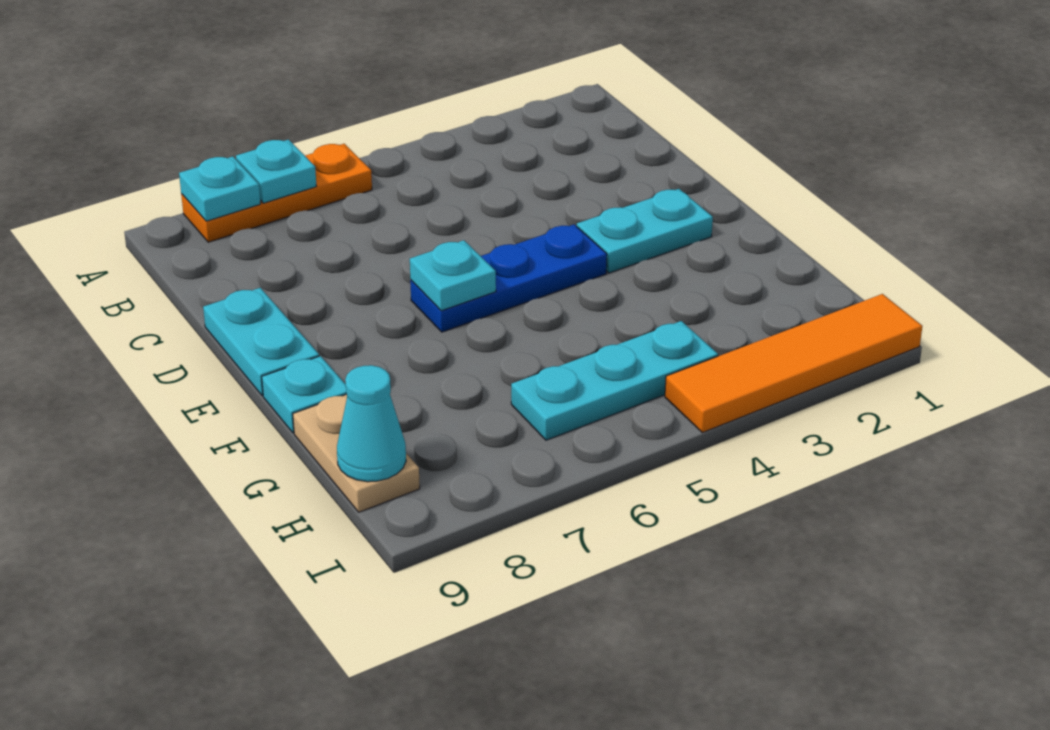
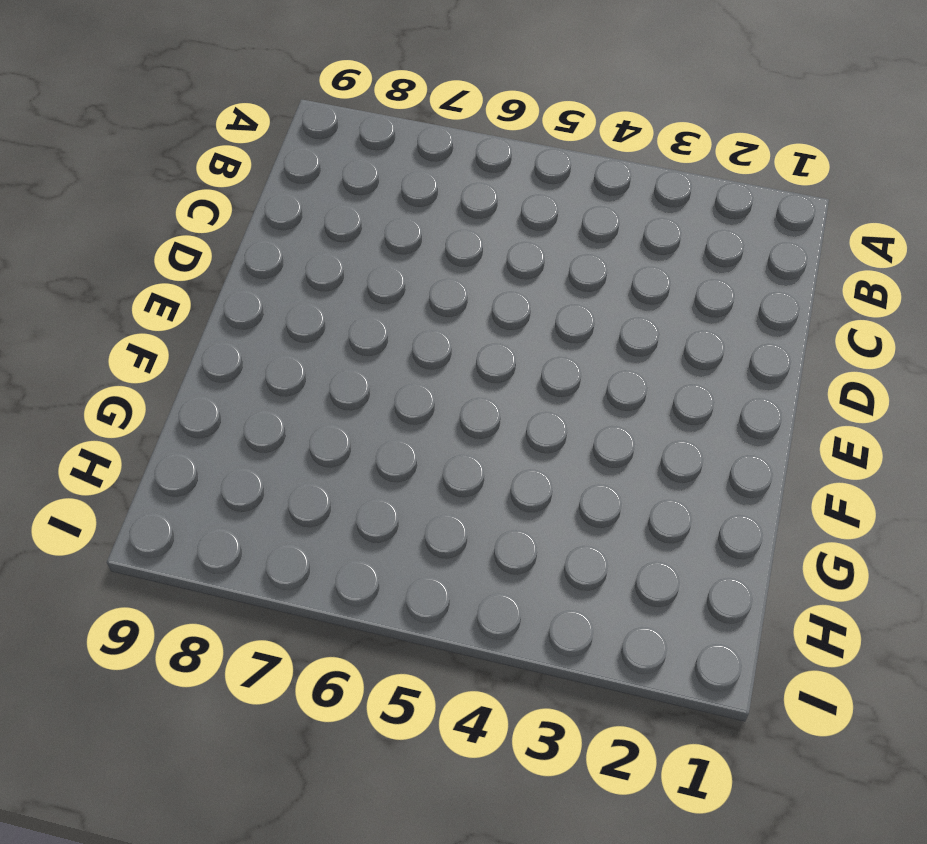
none -> orange plate A6:A8 level 1
none -> cyan plate D9:E9 level 1
none -> cyan plate E2:E3 level 1

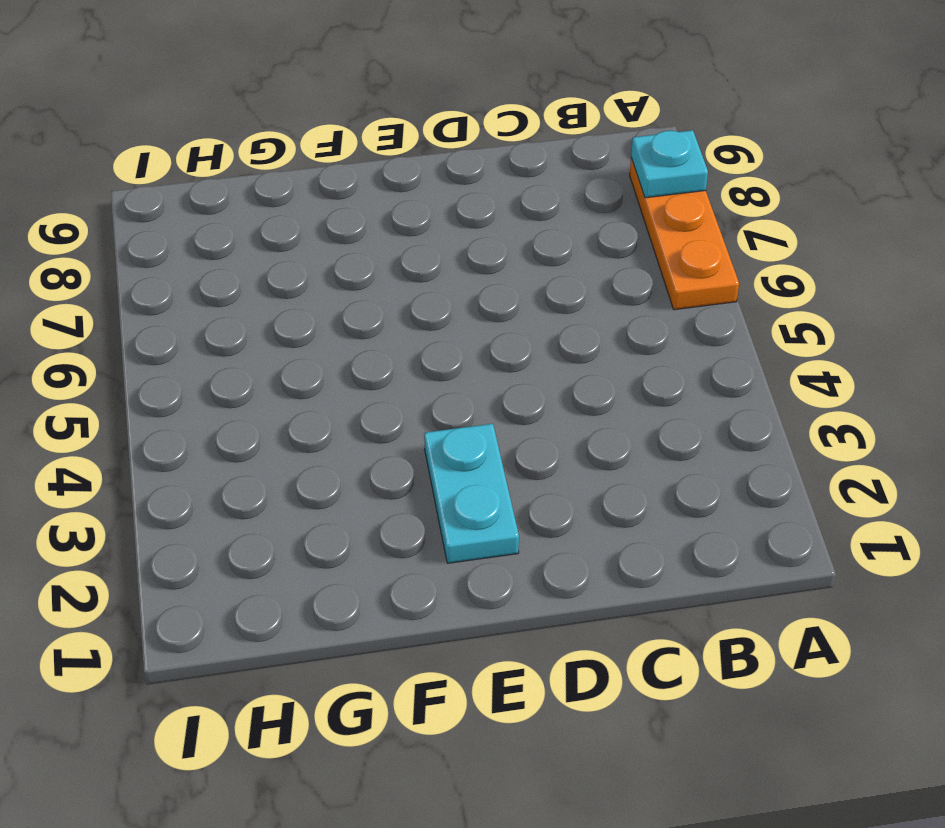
none -> cyan plate D9:E9 level 1
none -> blue plate E4:E6 level 1
none -> cyan plate F9 level 1

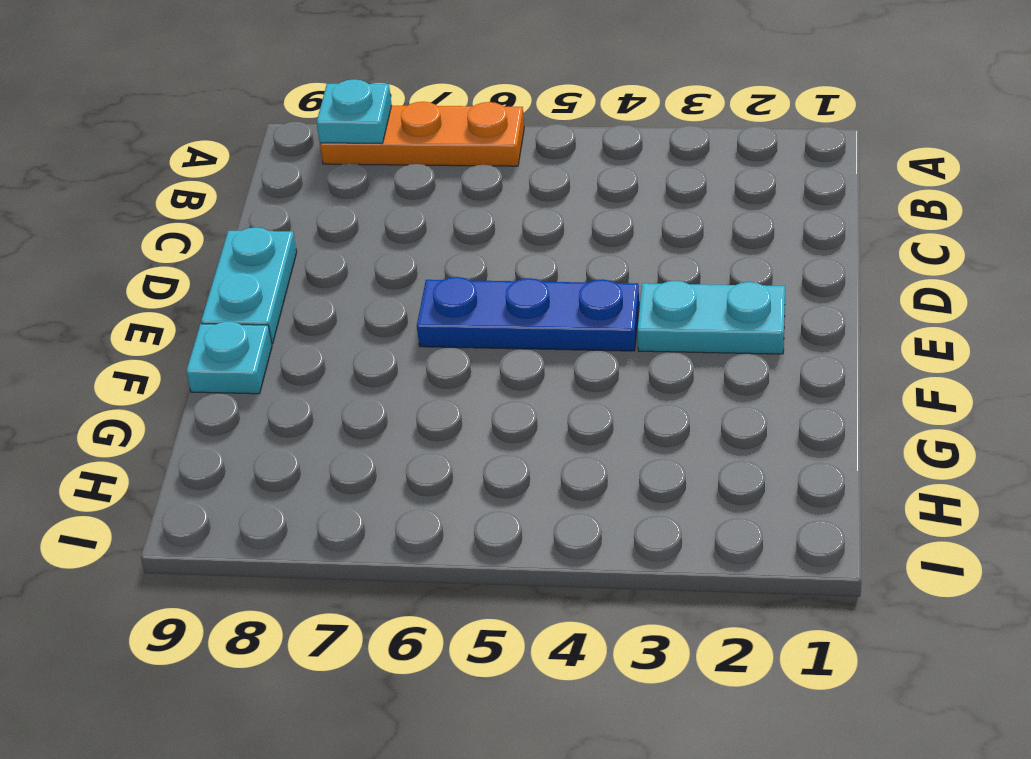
none -> tan plate G9:H9 level 1
none -> cyan plate H4:H6 level 1
none -> orange tile I1:I4 level 1

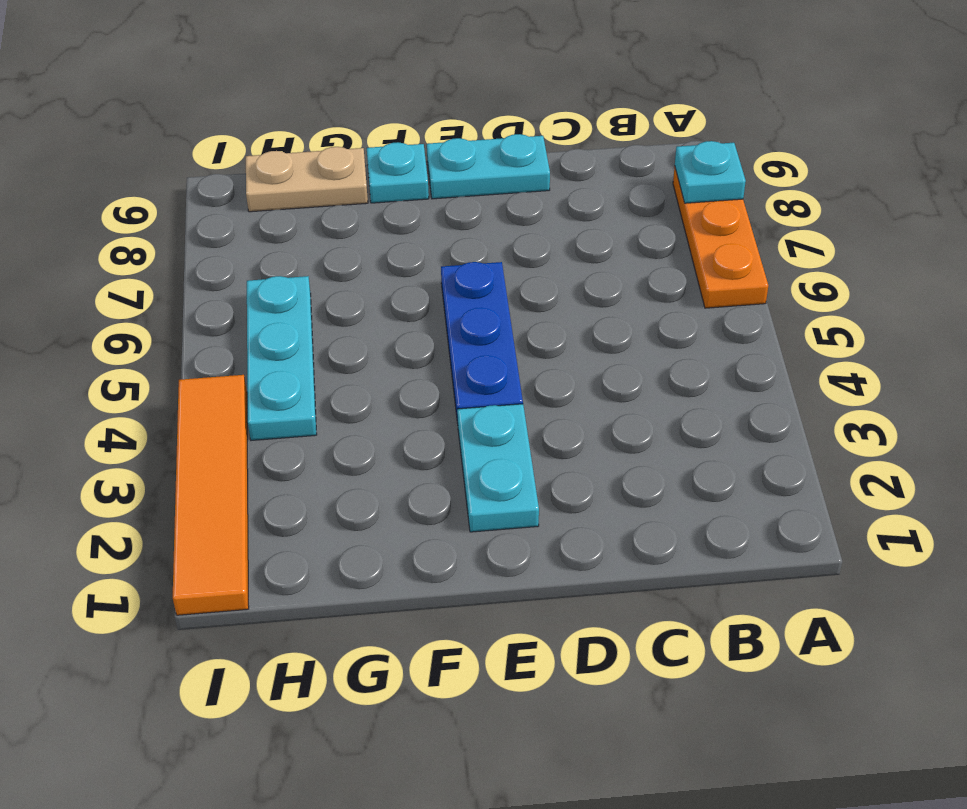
none -> cyan plate A7 level 2
none -> cyan plate E6 level 2
none -> cyan cone H9 level 2

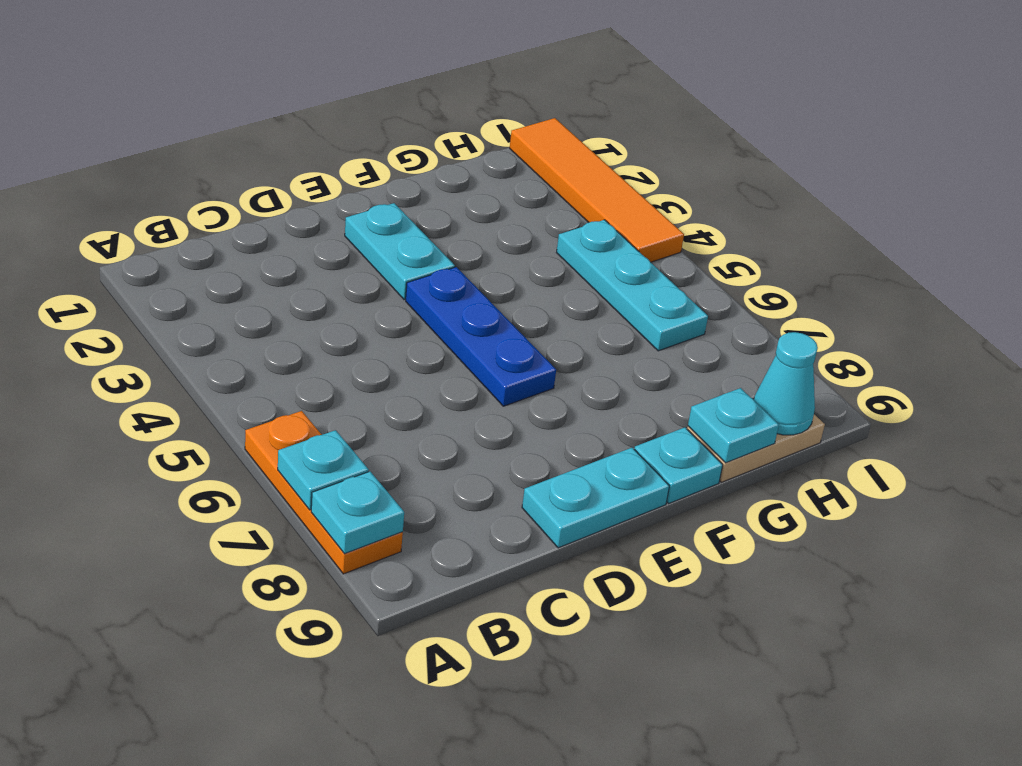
cyan plate G9 level 2 -> cyan plate E6 level 2

